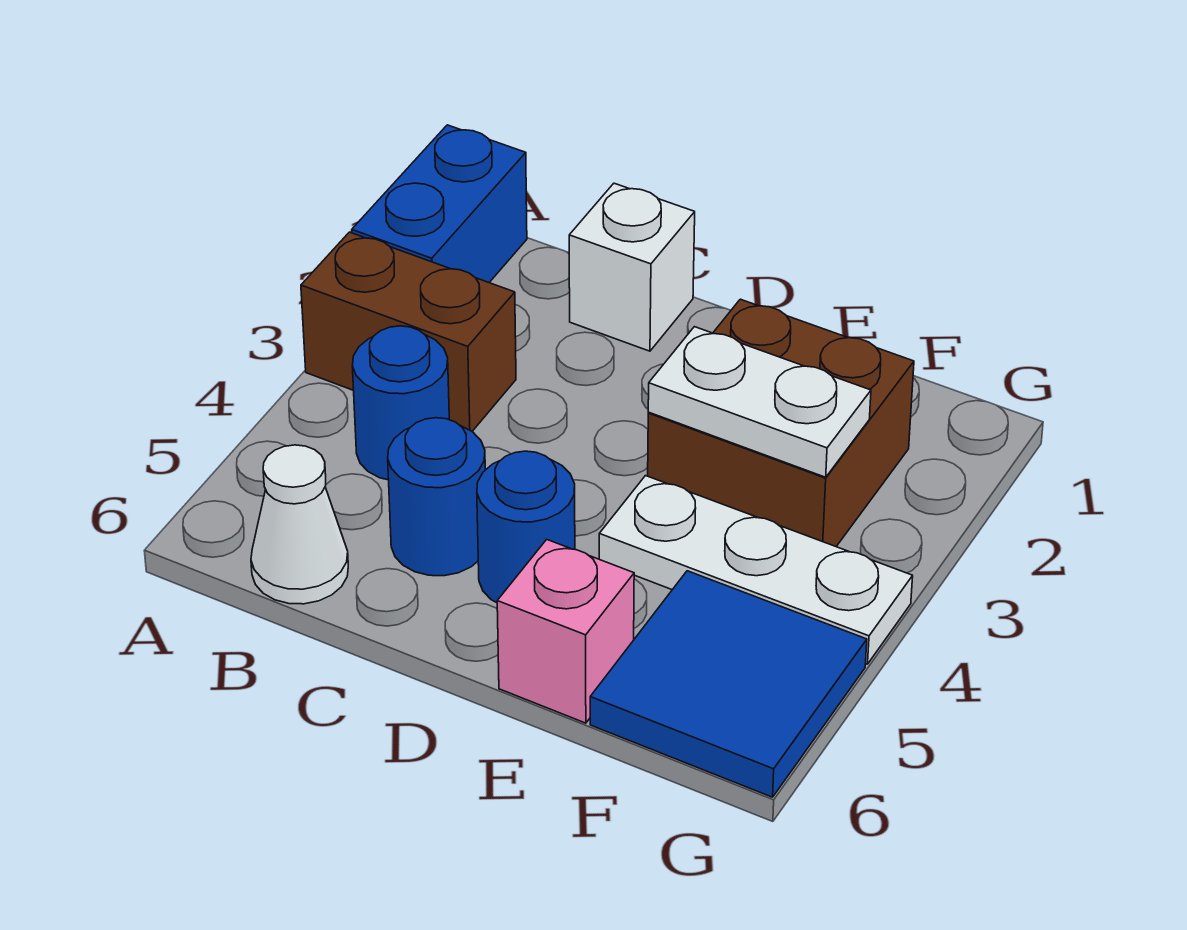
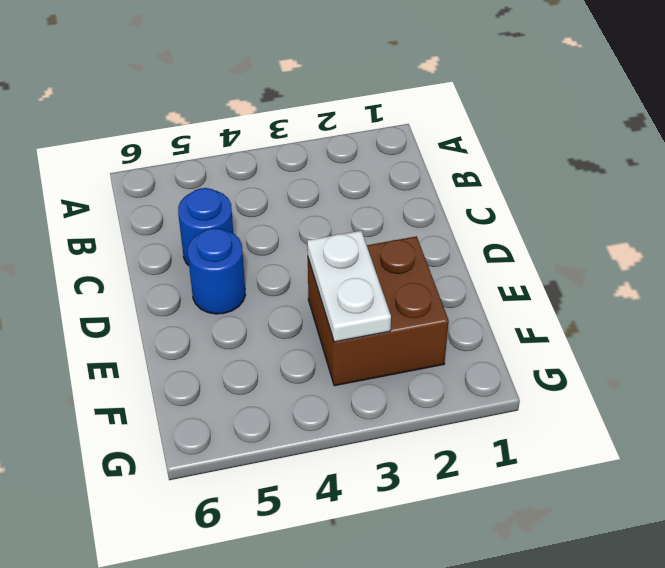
none -> blue brick A1:A2 level 1
none -> brown brick A3:B3 level 1
none -> blue round brick B4 level 1

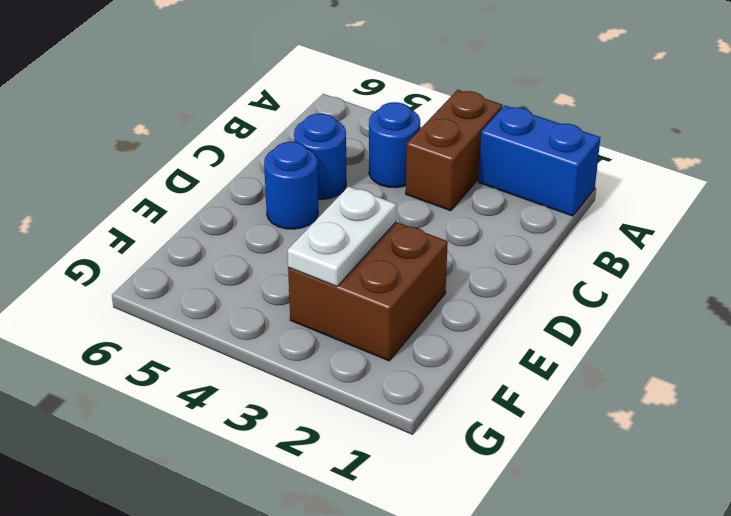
none -> white cone B6 level 1
none -> white brick C1 level 1
none -> white plate E4:G4 level 1

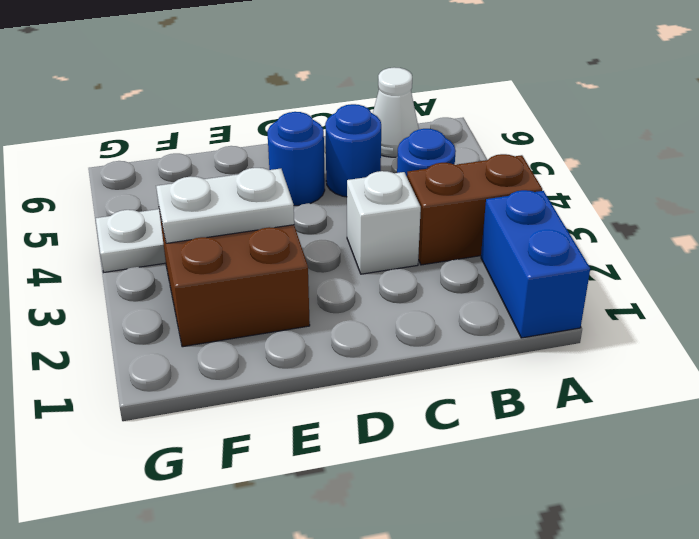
white brick C3 level 1 -> white brick C1 level 1
none -> pink brick E6 level 1
none -> blue tile F5:G6 level 1

